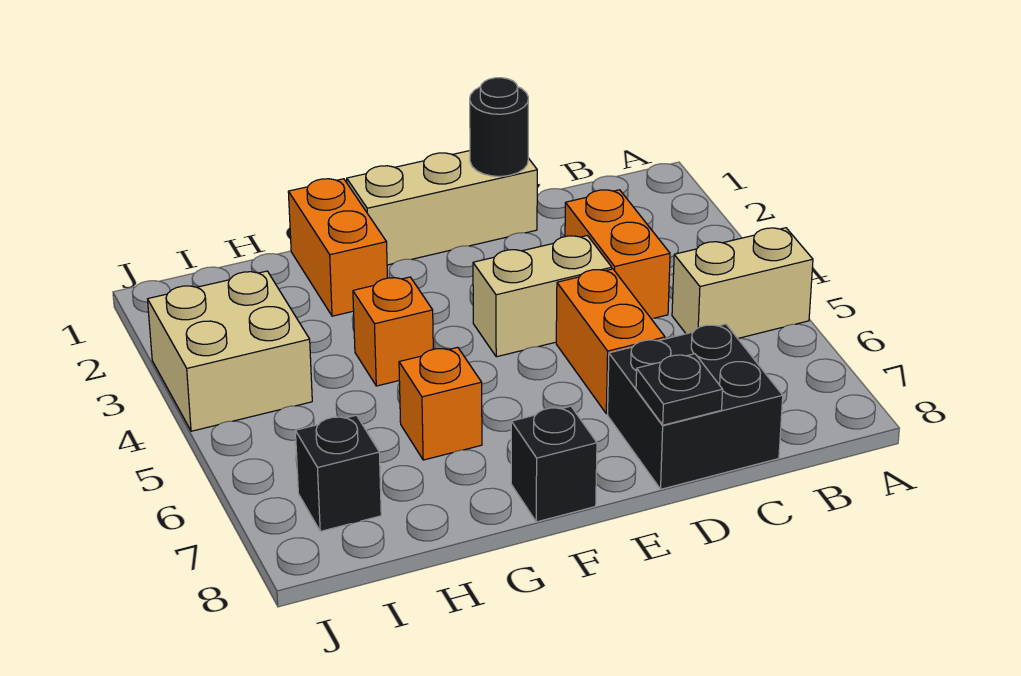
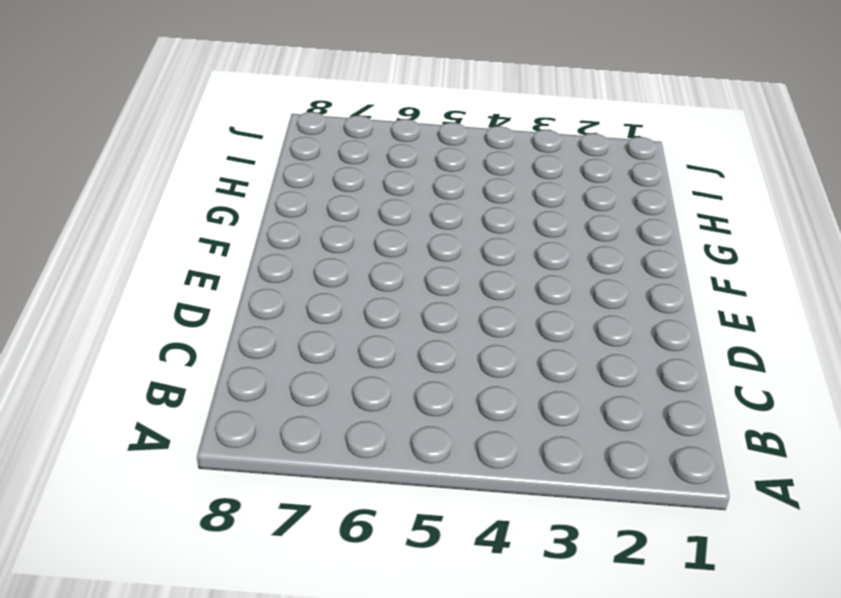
none -> tan brick A5:B5 level 1
none -> orange brick C3:C4 level 1
none -> black brick C7:D8 level 1

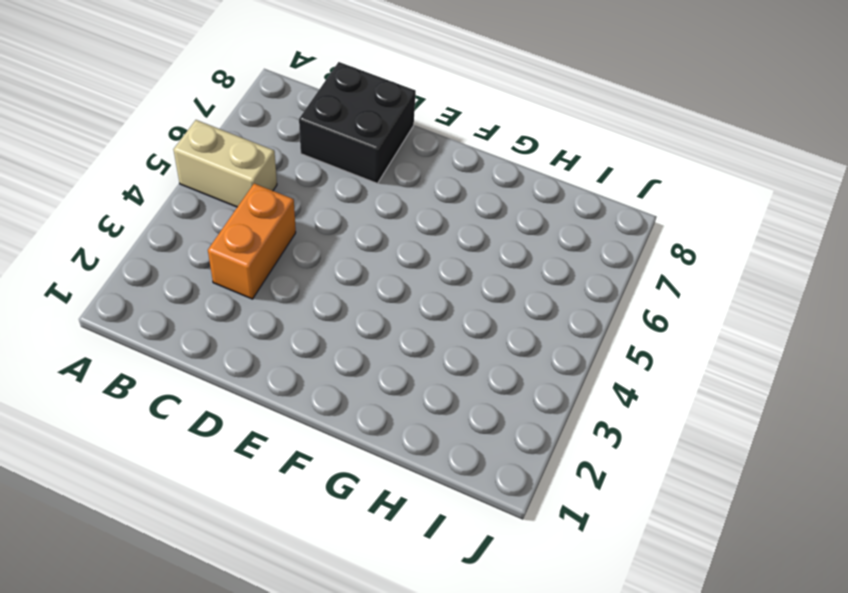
none -> tan brick D1:F1 level 1
none -> tan brick D4:E4 level 1
none -> orange brick D5:D6 level 1

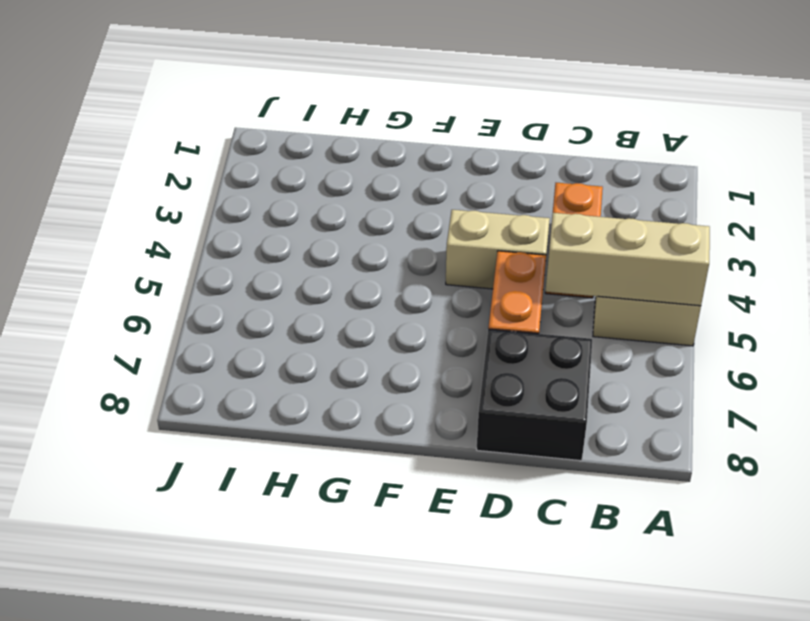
tan brick A5:C5 level 2 -> tan brick D1:F1 level 1
none -> black brick F8 level 1
none -> orange brick G1:G2 level 1
none -> orange brick G4 level 1

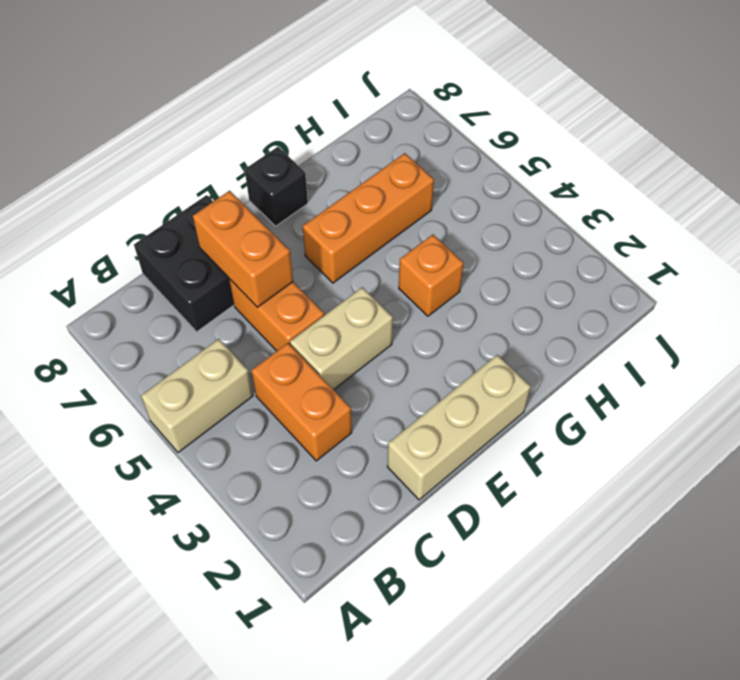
orange brick D6:D7 level 2 -> orange brick G1:G2 level 1
orange brick F6:H6 level 1 -> orange brick G6 level 1
none -> tan brick I3:J4 level 1
none -> black brick I7 level 1
none -> black round brick D1 level 2

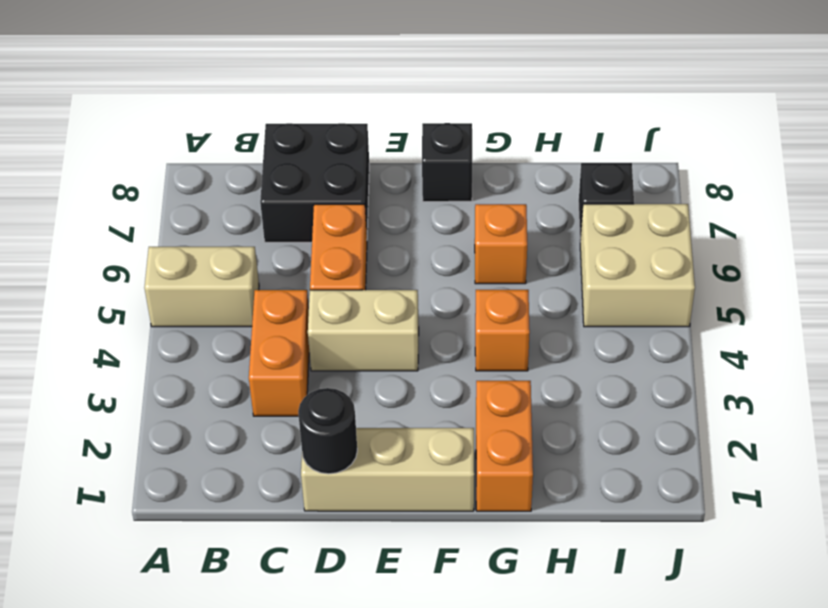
tan brick I5:J6 level 1 -> tan brick I3:J4 level 1
none -> black plate D8 level 2

